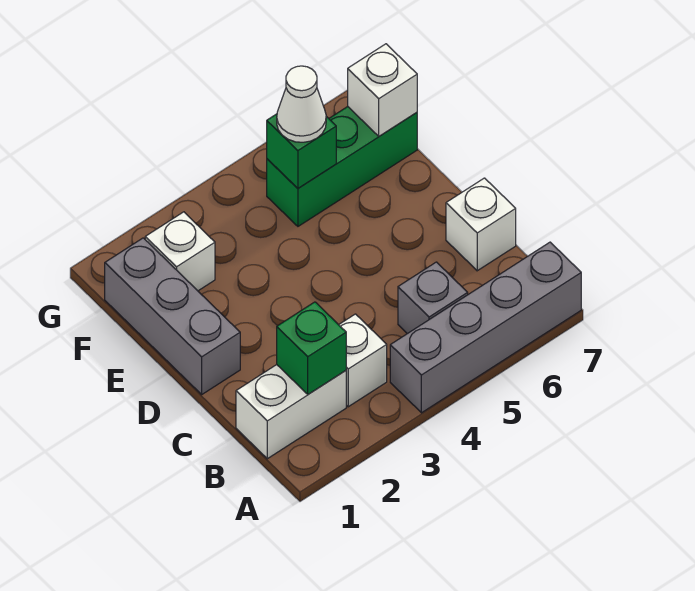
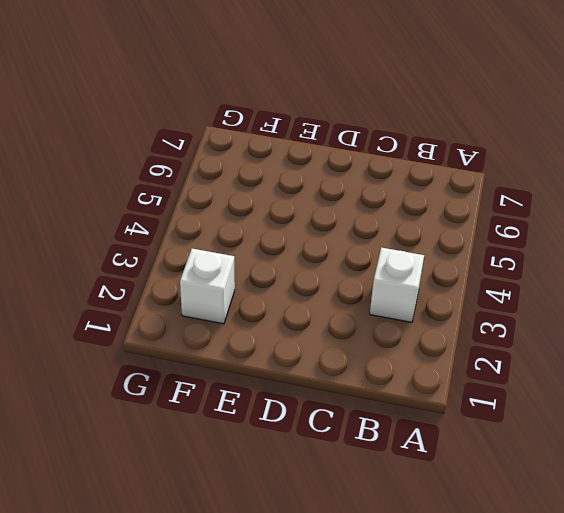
none -> grey brick A4:A7 level 1
none -> white brick B1:B2 level 1
none -> grey brick B5 level 1

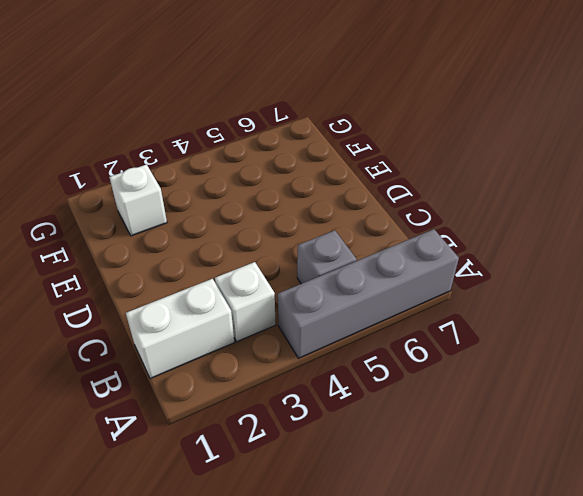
none -> white brick C7 level 1
none -> grey brick D1:F1 level 1
none -> green brick F5:F7 level 1

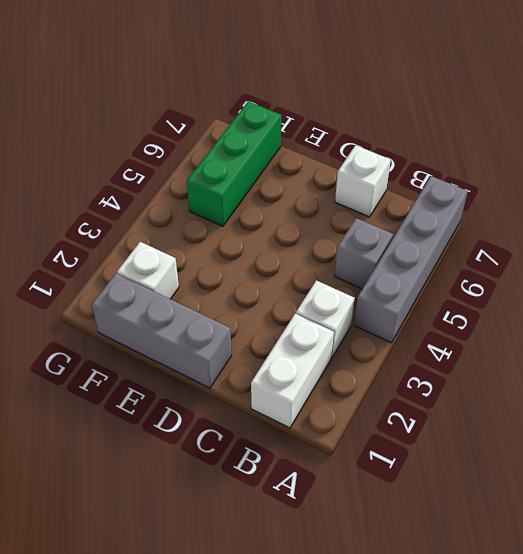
none -> green brick B2 level 2
none -> green brick F5 level 2
none -> white brick F7 level 2

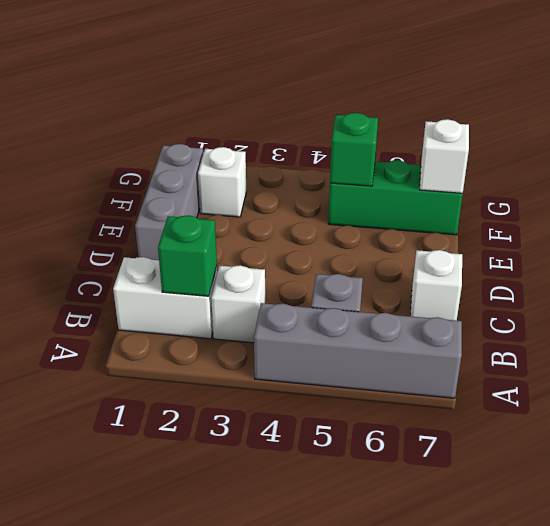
none -> white cone F5 level 3

